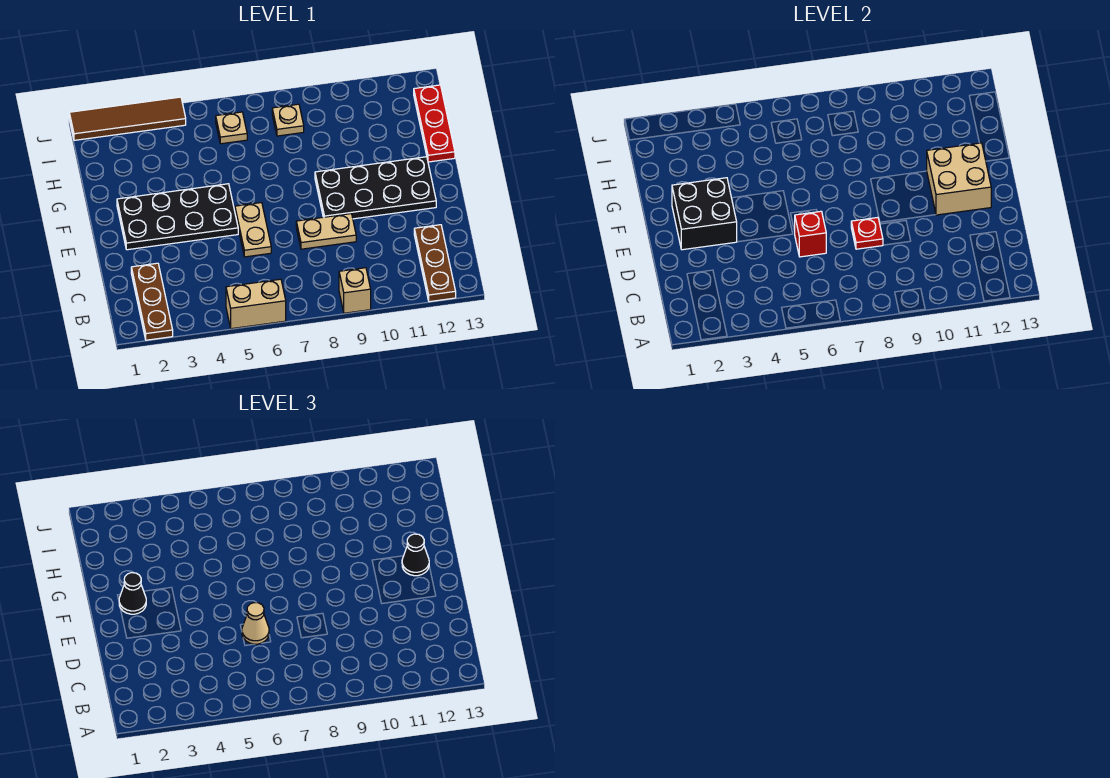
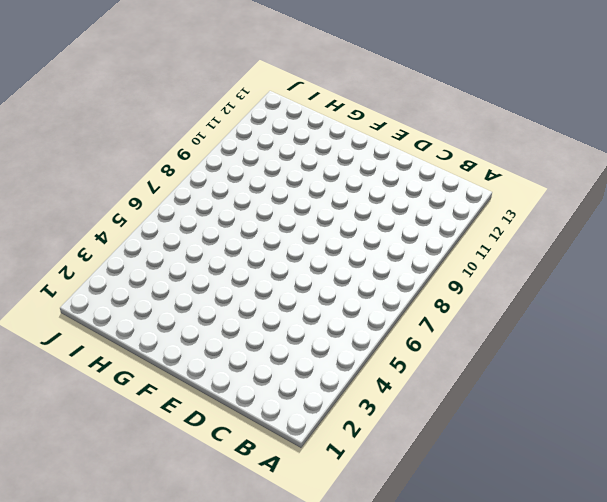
none -> brown plate A2:C2 level 1
none -> tan brick A5:A6 level 1
none -> tan brick A9 level 1

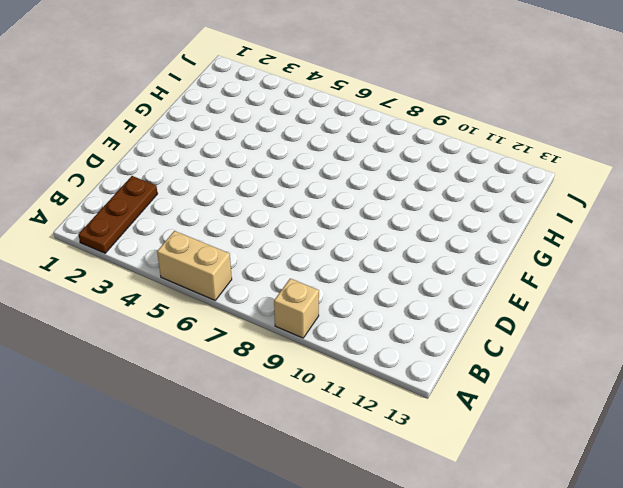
none -> brown plate A12:C12 level 1
none -> tan plate D6:E6 level 1
none -> tan plate D8:D9 level 1

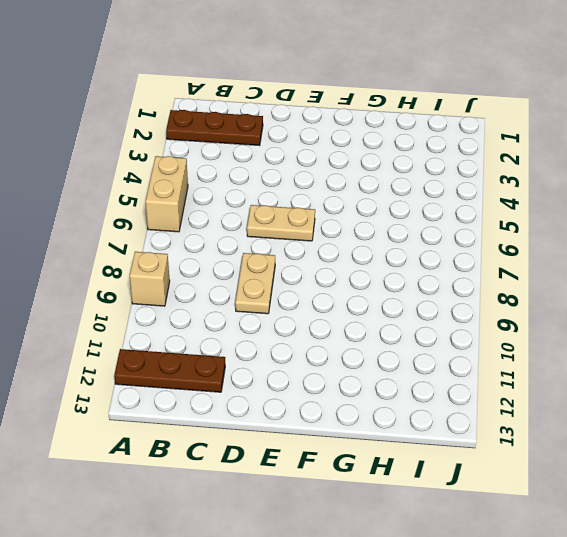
none -> black plate E2:F5 level 1
none -> black plate E9:F12 level 1
none -> red plate G13:I13 level 1

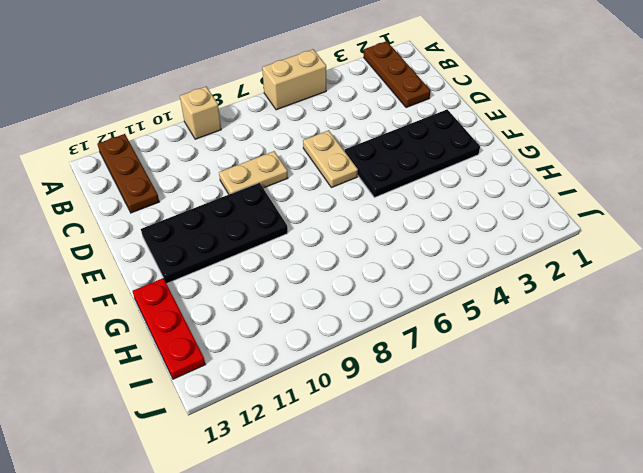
none -> tan plate I6 level 1
none -> tan plate I8 level 1
none -> brown tile J1:J4 level 1

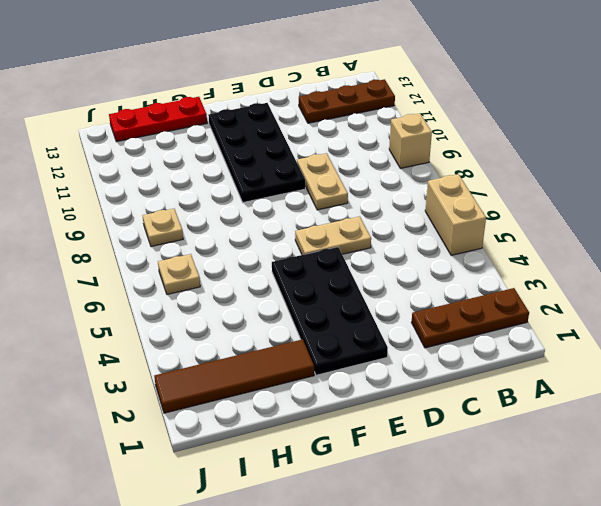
brown tile G2:J2 level 1 -> brown tile J1:J4 level 1
none -> red brick D6 level 2
none -> red plate D8 level 2
none -> black brick E2:F3 level 2

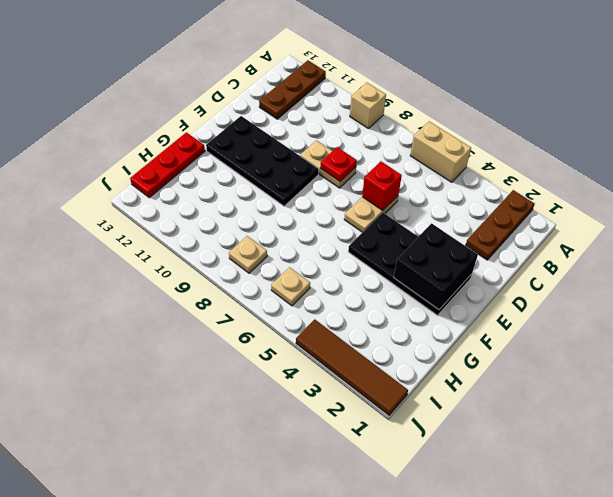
none -> tan brick E11:F12 level 2
none -> tan cone D6 level 3
none -> black cone F2 level 3

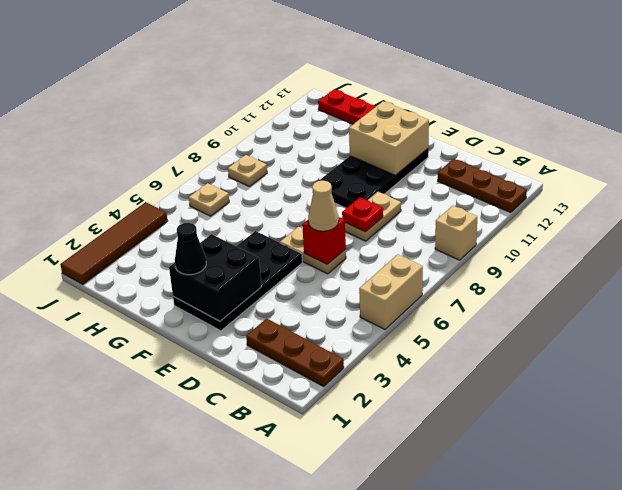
none -> black cone F12 level 3

